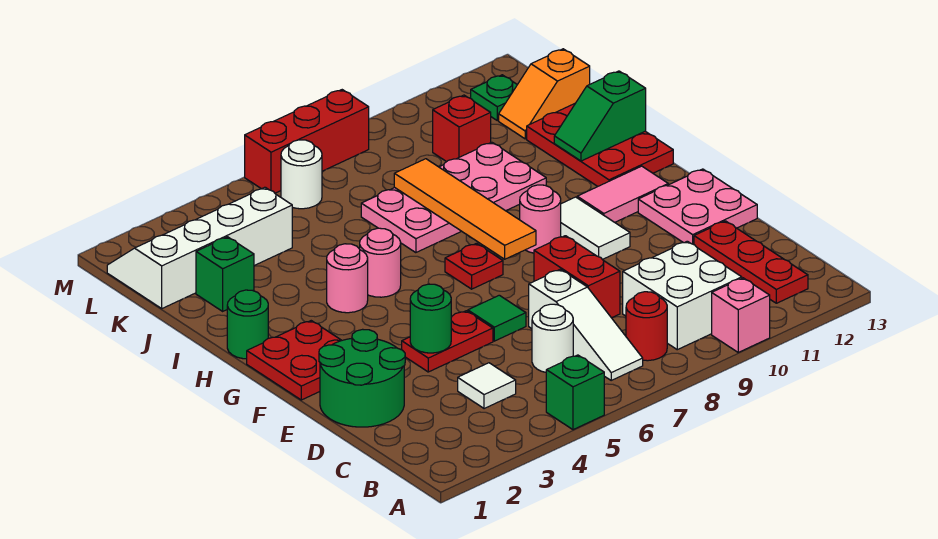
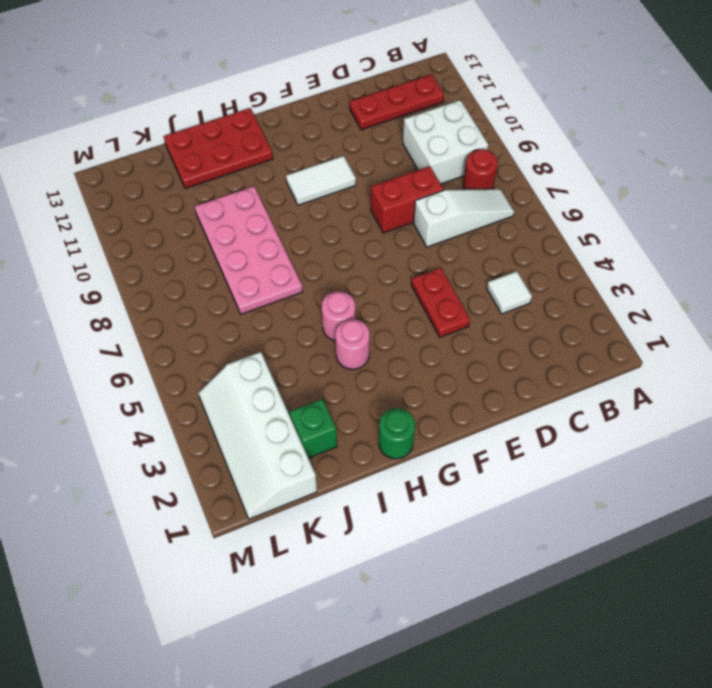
none -> green brick A5 level 1
none -> pink brick A10 level 1
none -> white round brick C6 level 1
none -> green round brick D1:E2 level 1

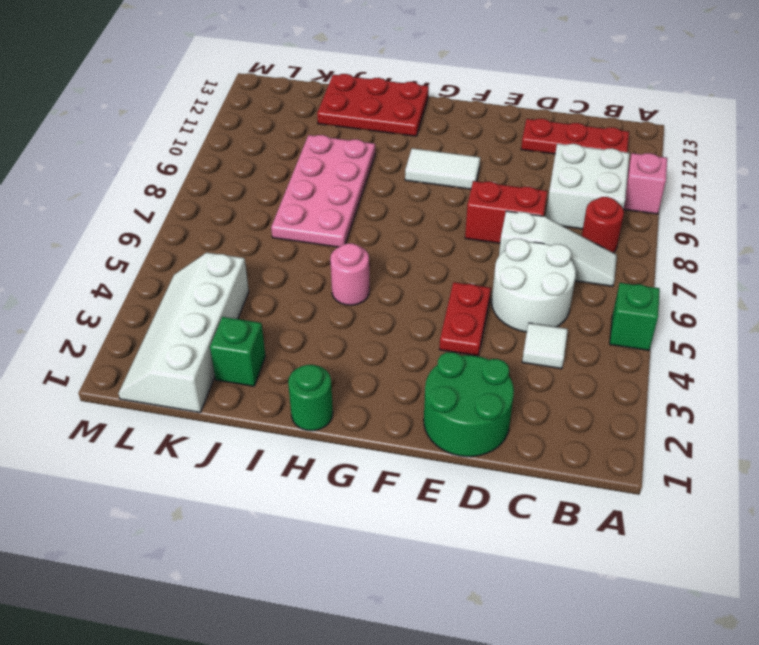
white round brick C5:D6 level 1 -> white round brick C6 level 1
none -> green tile E6 level 1
none -> pink plate E12:F13 level 1
none -> red plate F1:G2 level 1
none -> red plate G7 level 1

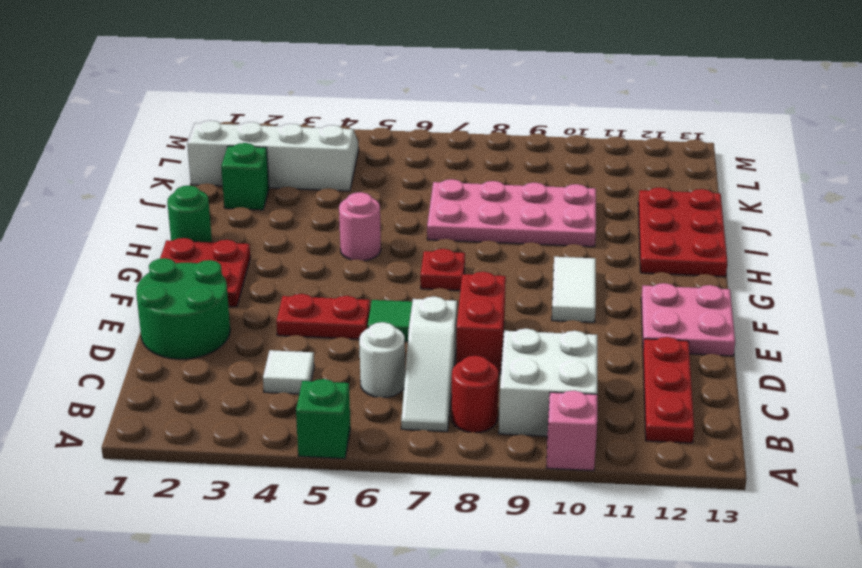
none -> pink round brick G9 level 1
none -> pink tile G11:G12 level 1
none -> pink round brick H4 level 1
none -> red brick K10 level 1

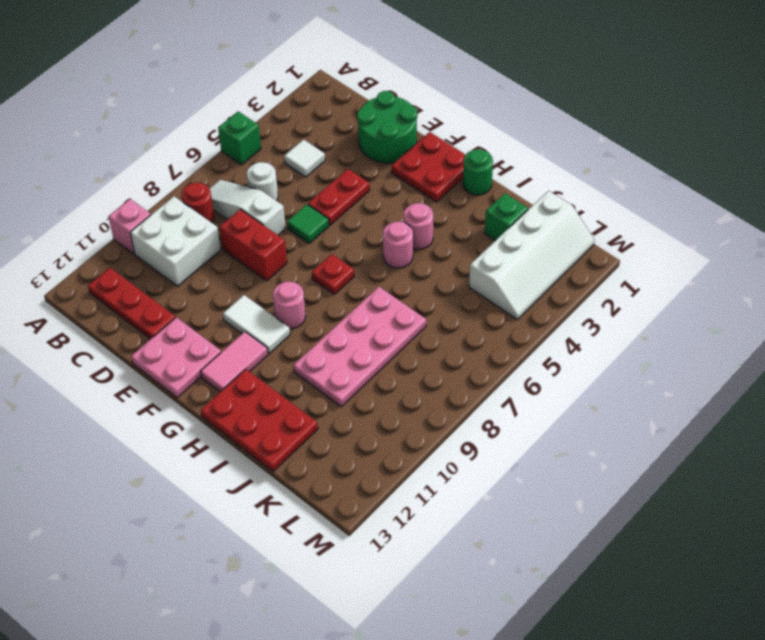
none -> red brick K10 level 1
none -> orange slope K12:K13 level 1 top 13
none -> white round brick L6 level 1
none -> green plate L12 level 1

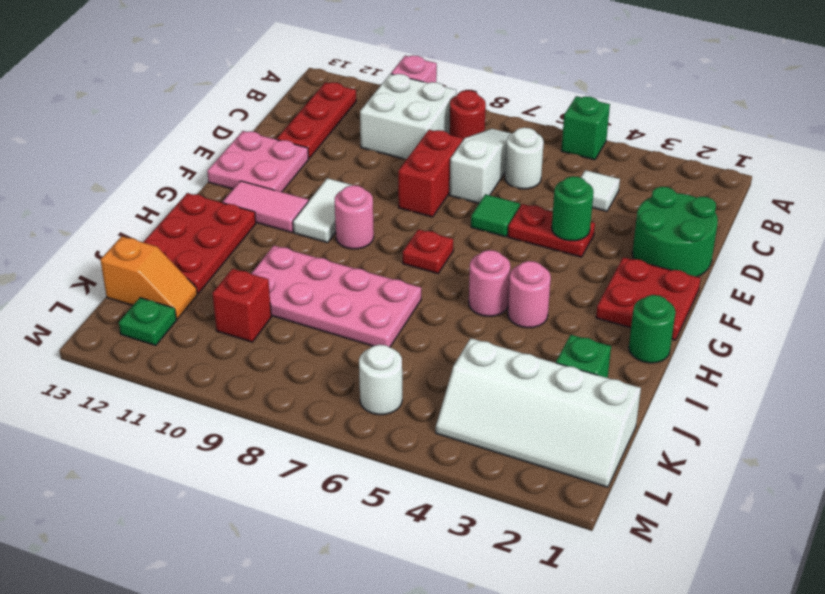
none -> red brick M6:M8 level 1
none -> orange tile G8:J8 level 2
none -> green slope I12:I13 level 2 top 13

